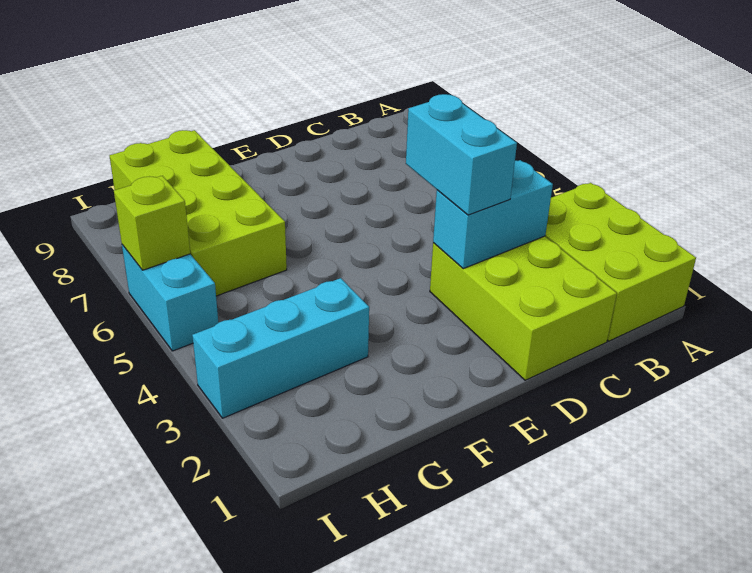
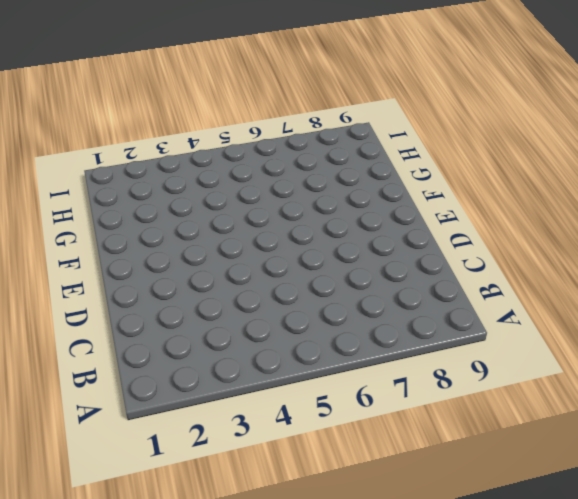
none -> lime brick A1:B3 level 1
none -> lime brick C1:D3 level 1

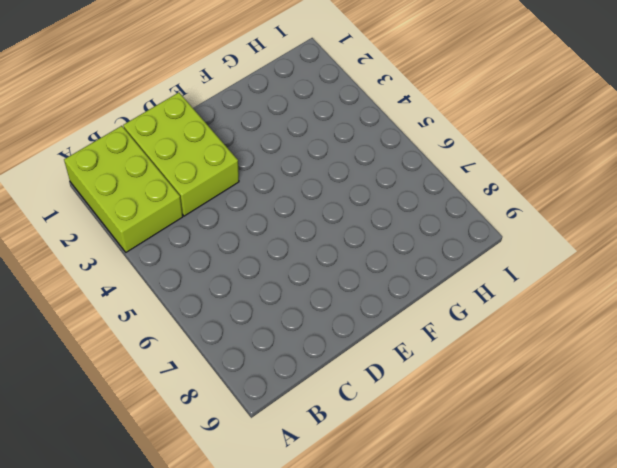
none -> cyan brick G3:I3 level 1
none -> lime brick G6:H9 level 1

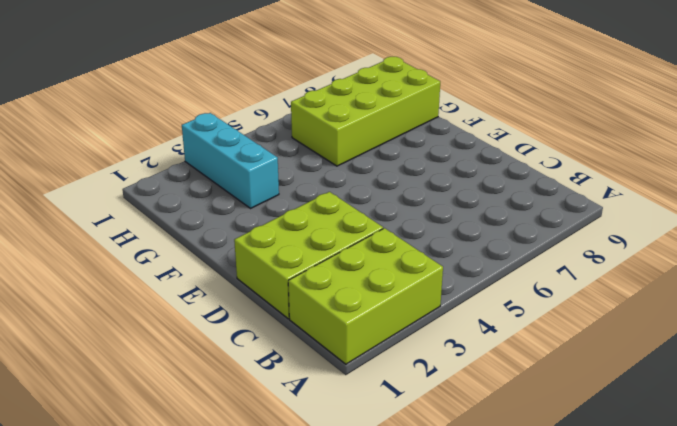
none -> cyan brick I5:I6 level 1
none -> cyan brick C3:D3 level 2

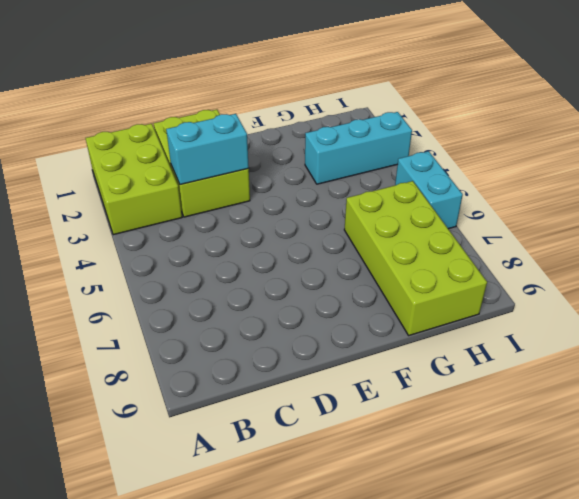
none -> lime brick I6 level 2
none -> cyan brick D3:D4 level 3

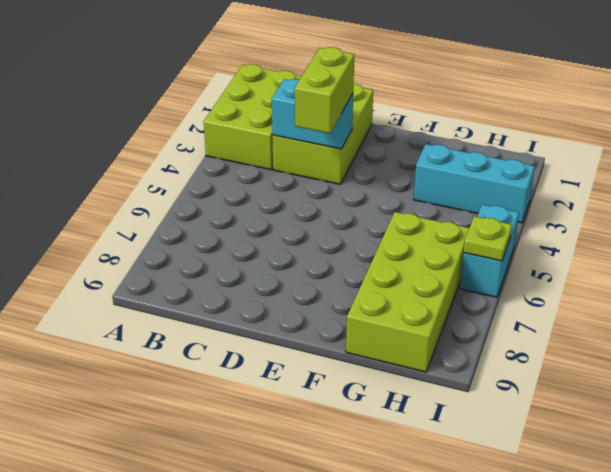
lime brick D3:D4 level 3 -> cyan brick D3:D4 level 3
lime plate I6 level 2 -> lime brick I6 level 2

